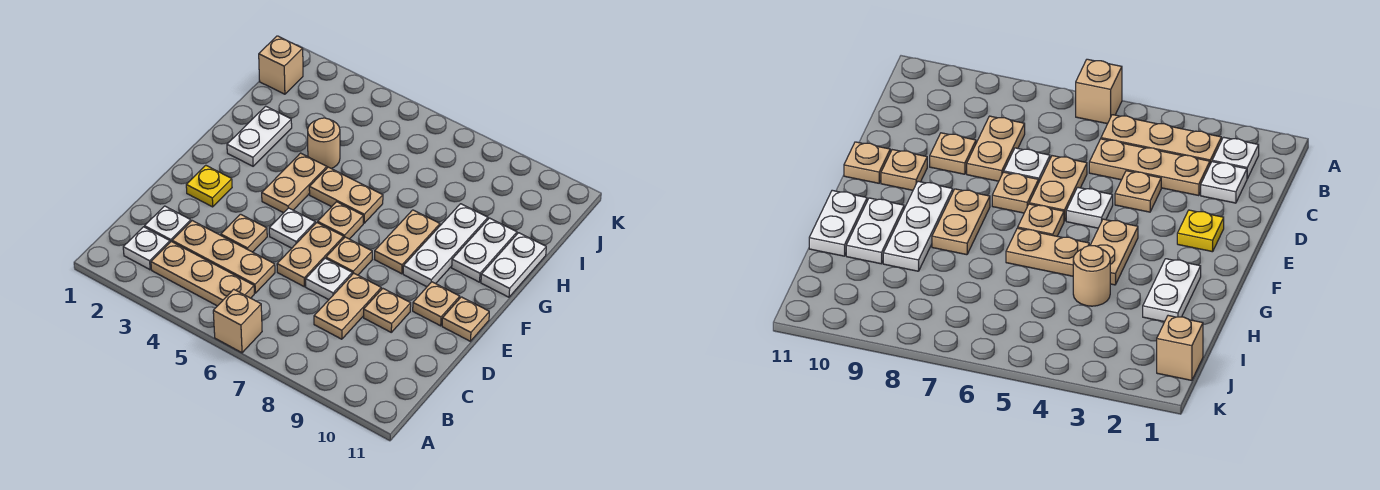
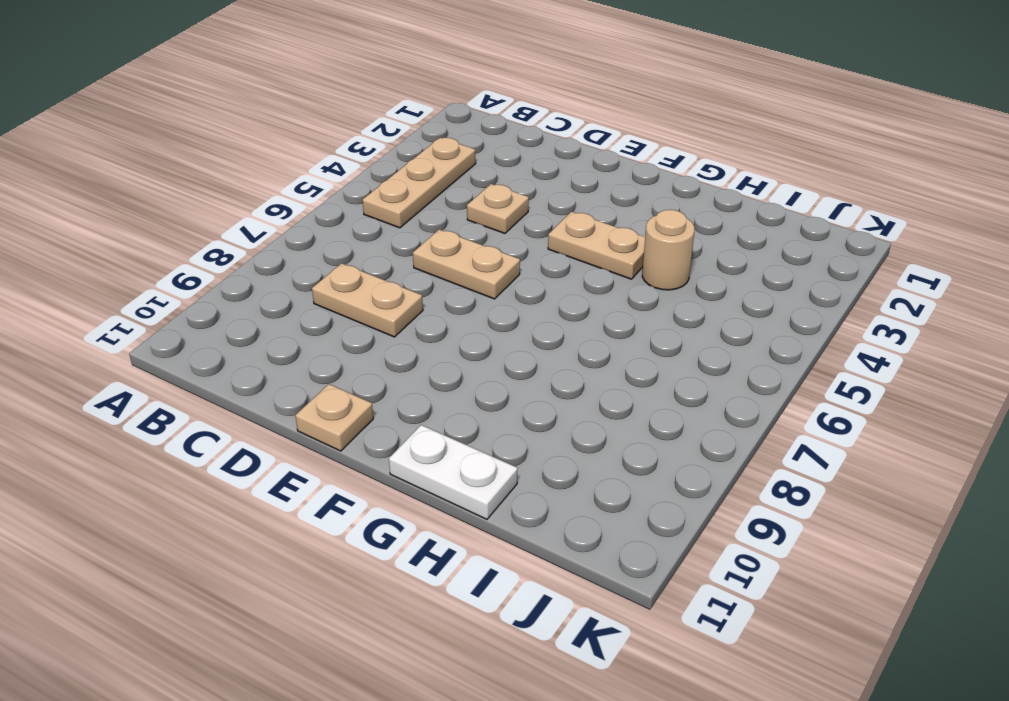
none -> tan brick A6 level 1
none -> white plate B2 level 1
none -> white plate C2 level 1

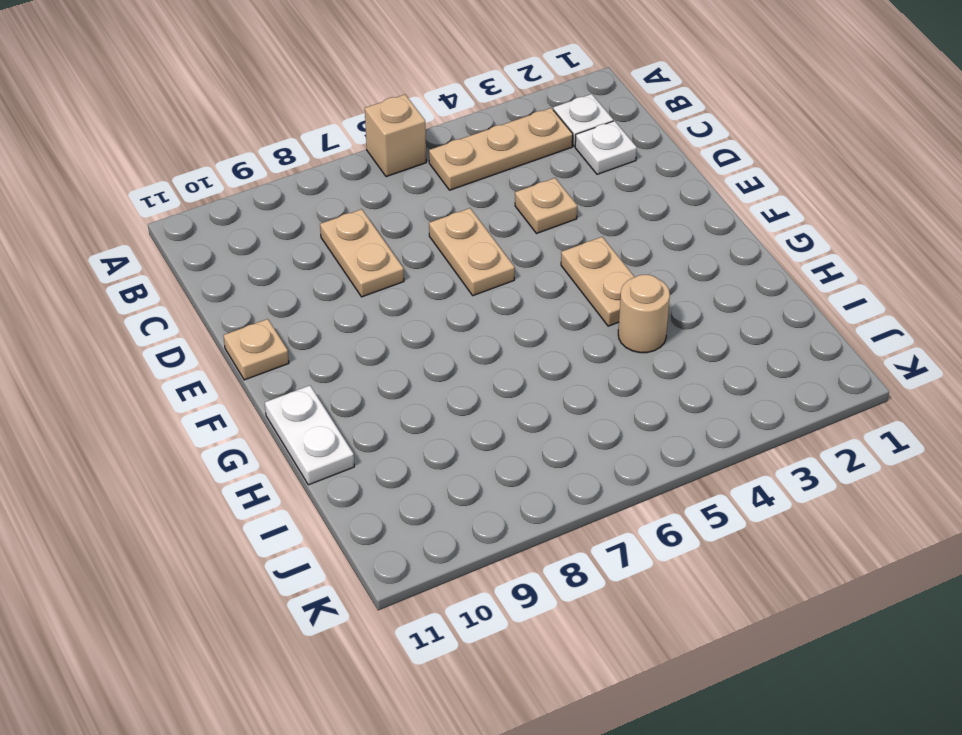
none -> tan plate C3:C5 level 1
none -> white plate D7 level 1
none -> tan plate D9 level 1

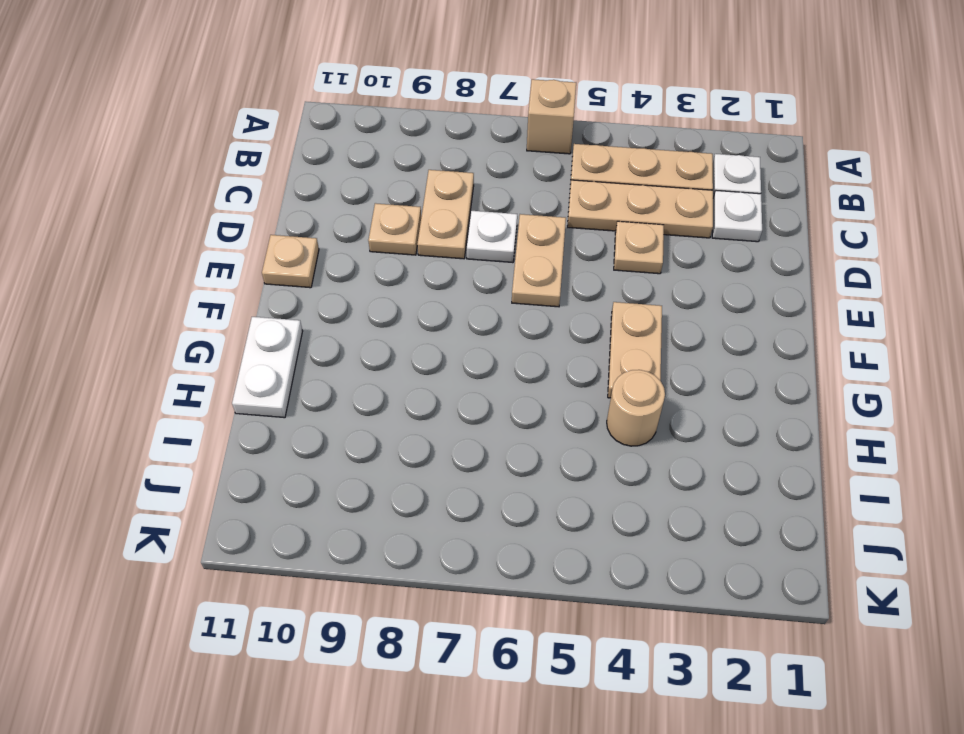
none -> yellow plate E2 level 1
none -> white plate E5 level 1
none -> tan plate E7 level 1

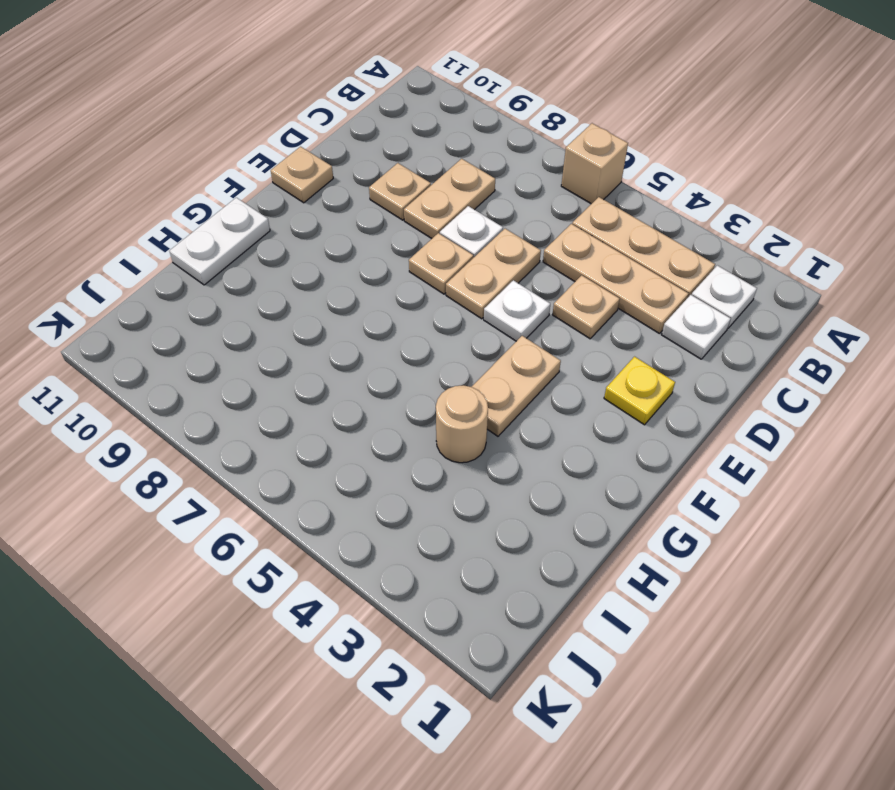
none -> tan plate E10 level 1
none -> tan plate F6 level 1
none -> tan plate F8:G8 level 1

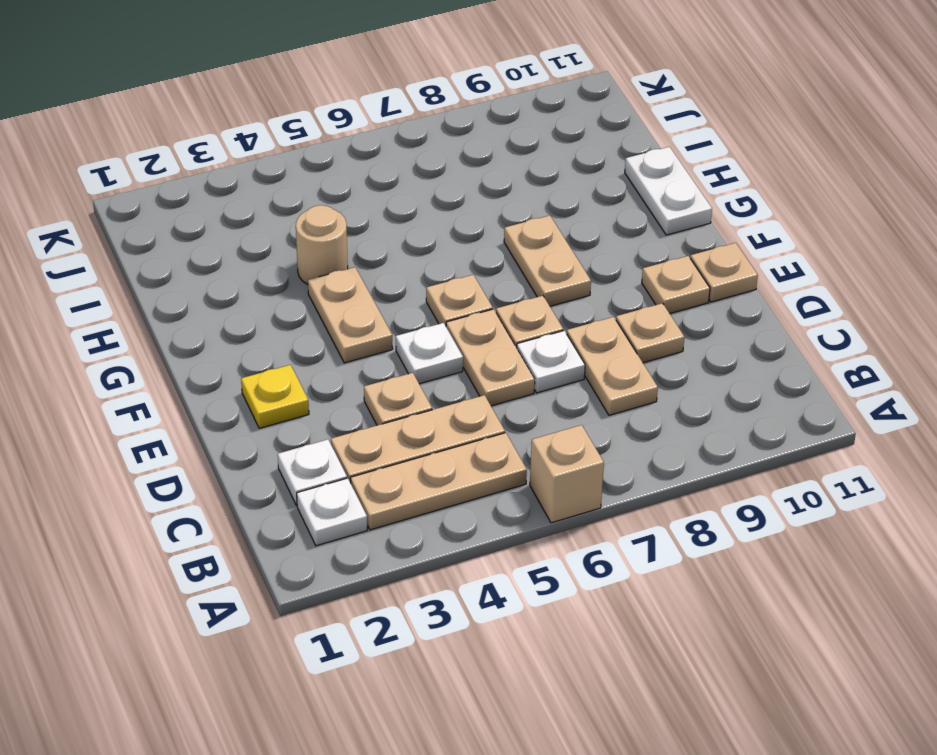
none -> white plate F9:H9 level 1
none -> white plate G2:H2 level 1
none -> tan plate G5:G6 level 1

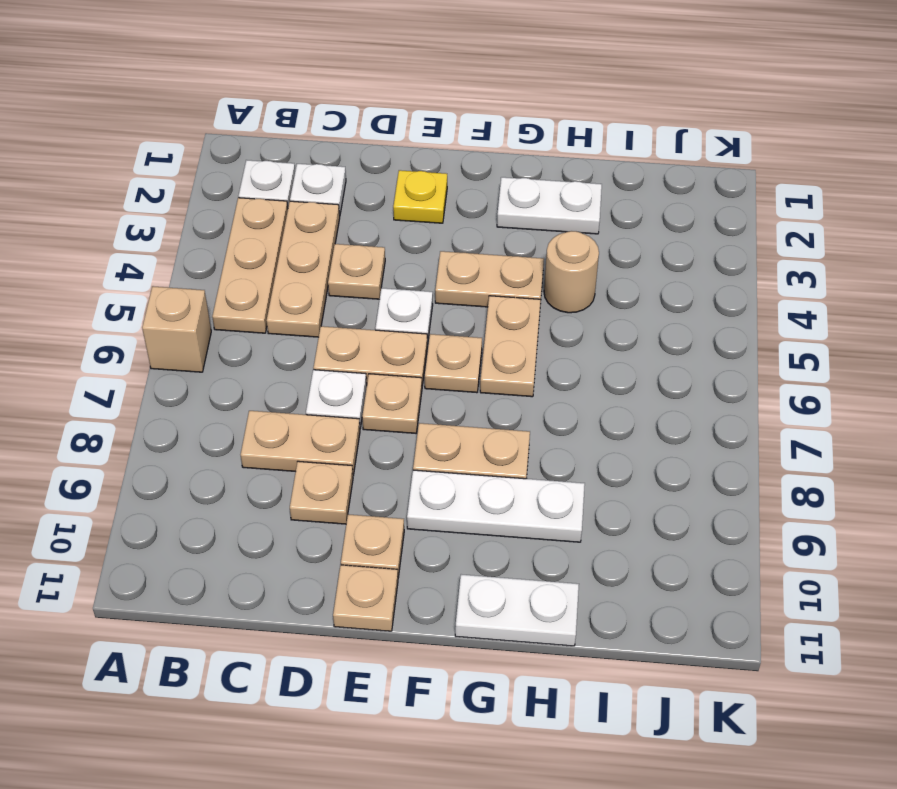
none -> white plate G10:H10 level 1
none -> tan brick J1 level 1

